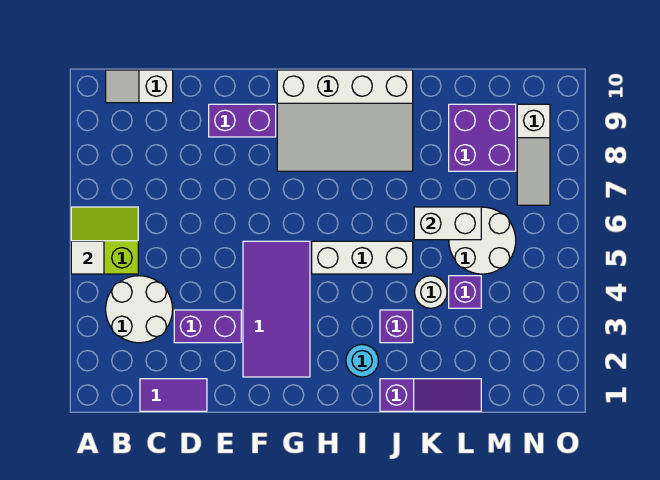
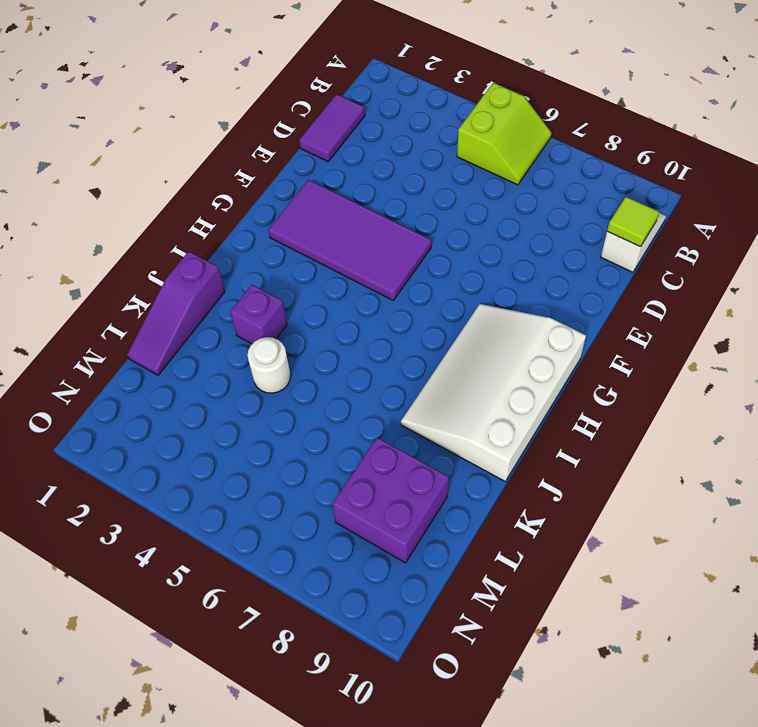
lime tile C10 level 2 -> none
none -> white round brick B3:C4 level 1
none -> purple brick D3:E3 level 1
none -> purple brick E9:F9 level 1

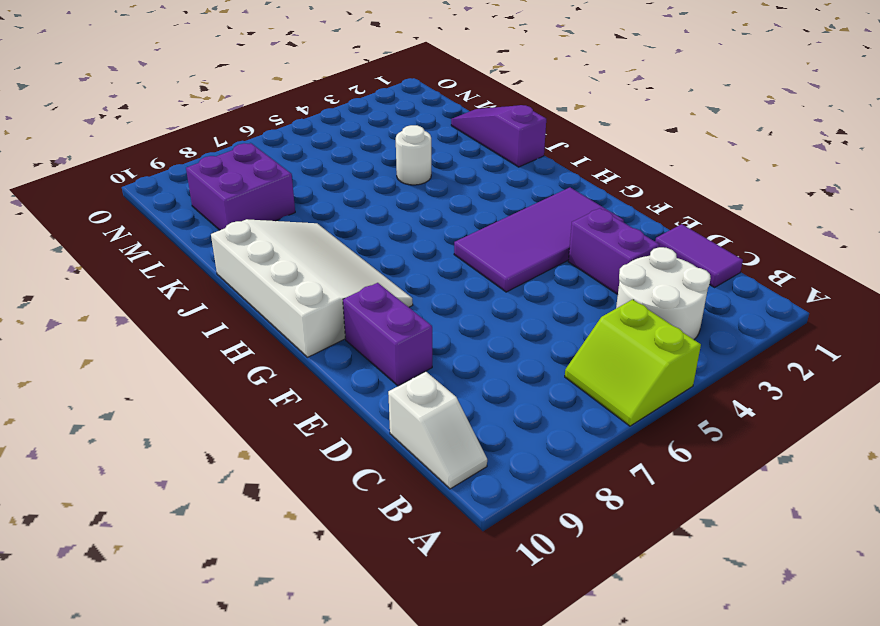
none -> white brick H5:J5 level 1
none -> cyan round brick I2 level 1
none -> purple brick J3 level 1

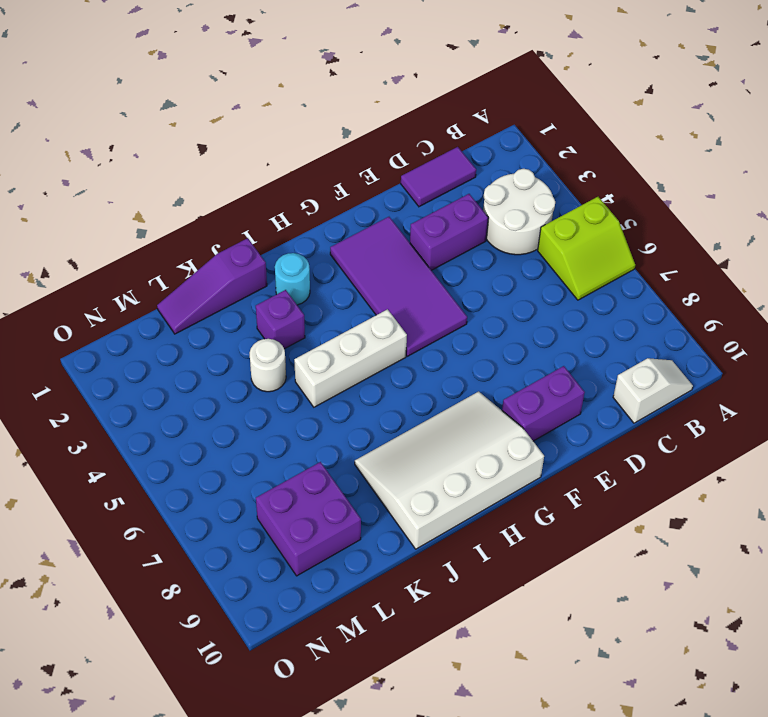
none -> purple brick L4 level 1
none -> white round brick L5:M6 level 1
none -> white slope N7:N9 level 1 top 9

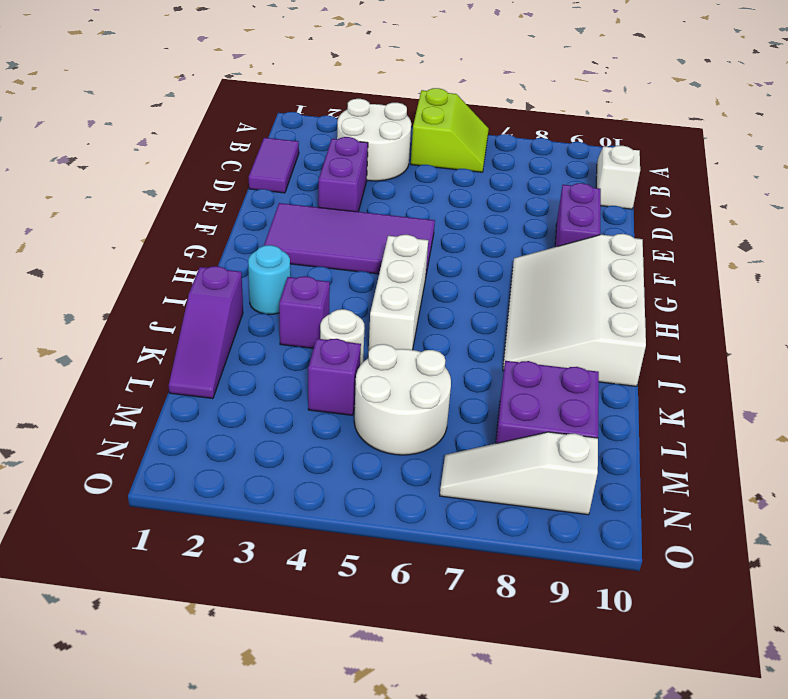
none -> white tile A5 level 2
none -> white brick K6:L6 level 2

